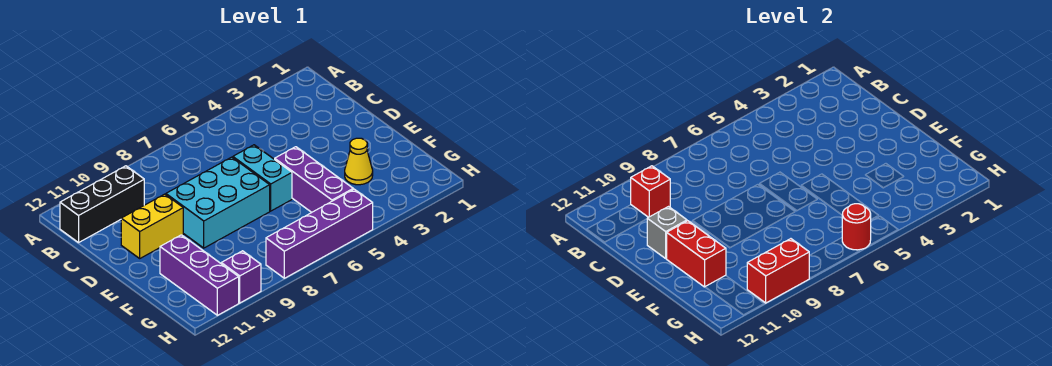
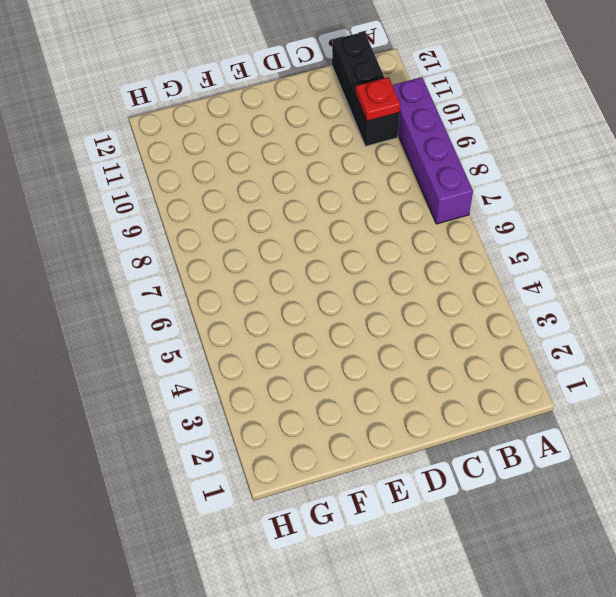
purple brick A7:A10 level 1 -> purple brick H5:H8 level 1
red plate B10 level 2 -> red brick B10 level 2
none -> cyan brick D6:E6 level 1
none -> cyan brick D7:E9 level 1
none -> yellow brick D10:D11 level 1

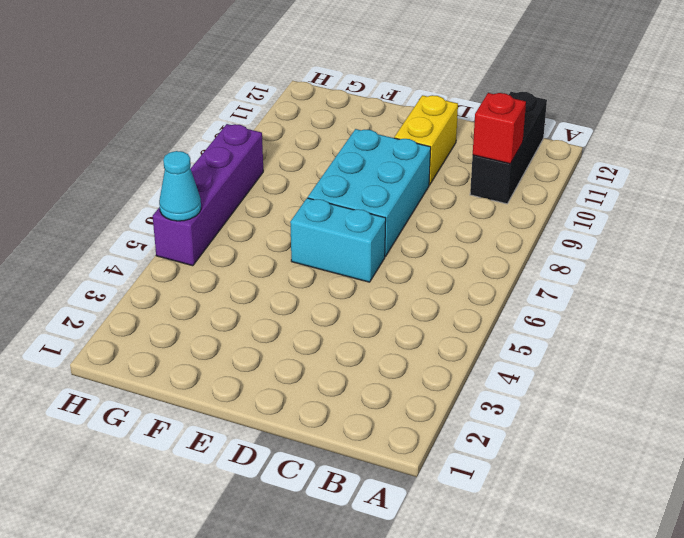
cyan cone H5 level 2 -> none
none -> purple brick E5:G5 level 1
none -> yellow cone F3 level 1
none -> purple brick F11:H11 level 1

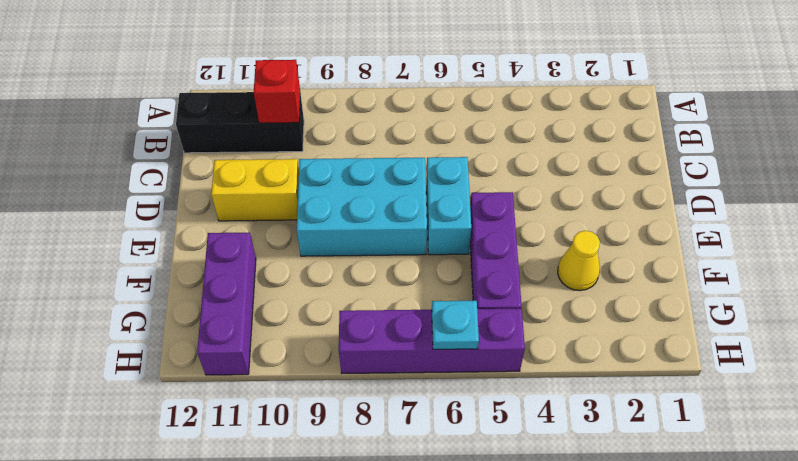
cyan plate H6 level 2 -> red round brick H6 level 2
none -> purple brick H10 level 1
none -> grey brick D11 level 2
none -> red brick E11:F11 level 2

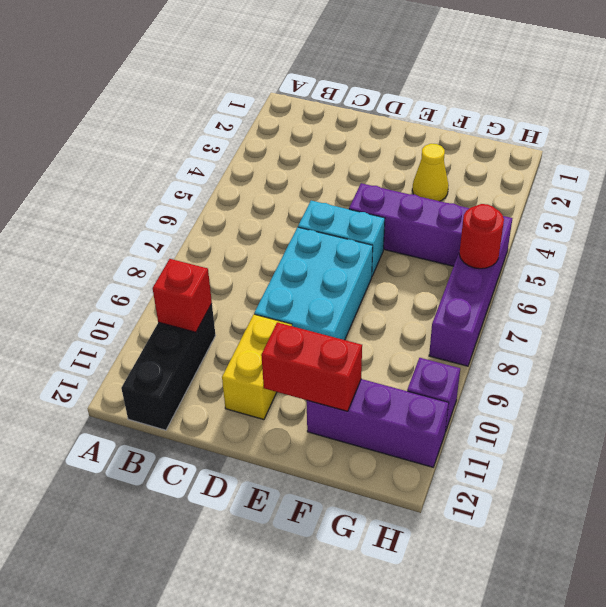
none -> grey brick D11 level 2
none -> red brick H9:H10 level 2

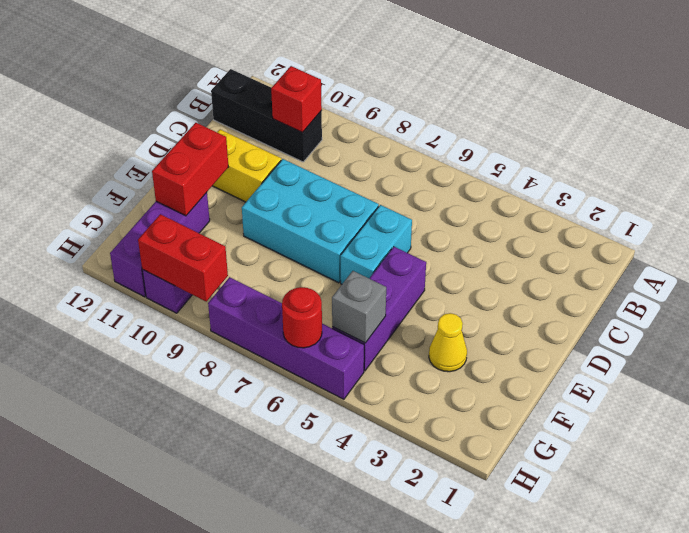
grey brick G5 level 2 -> grey brick D11 level 2

